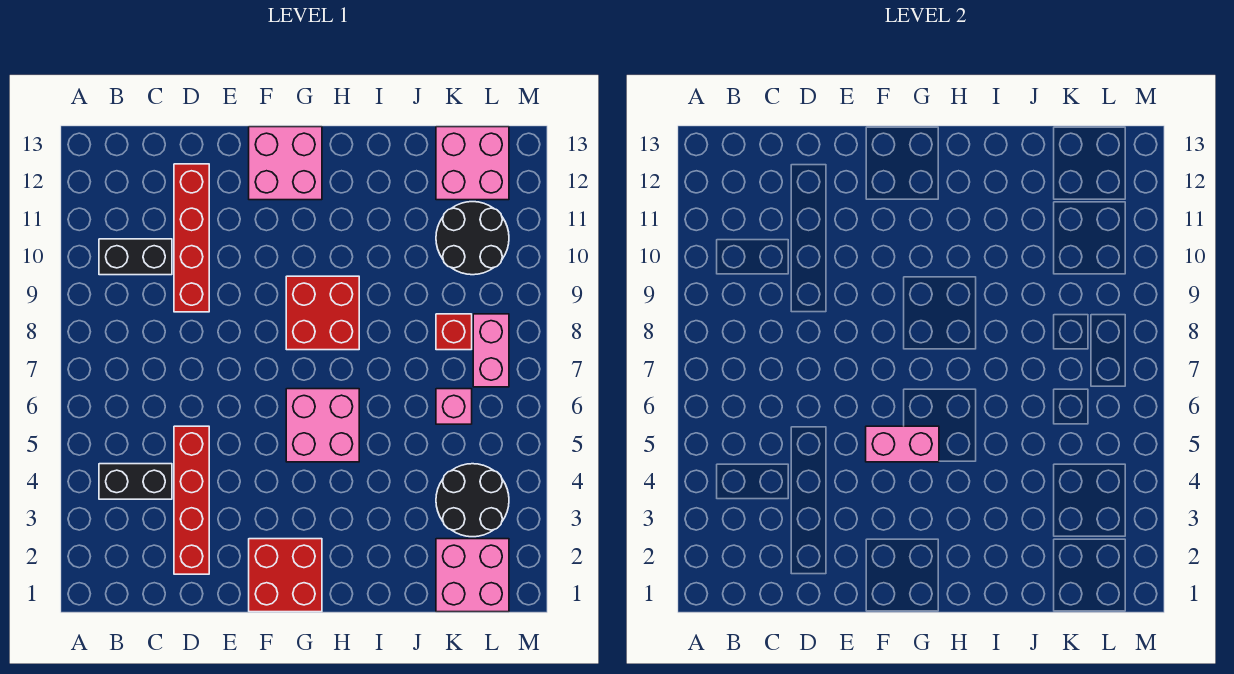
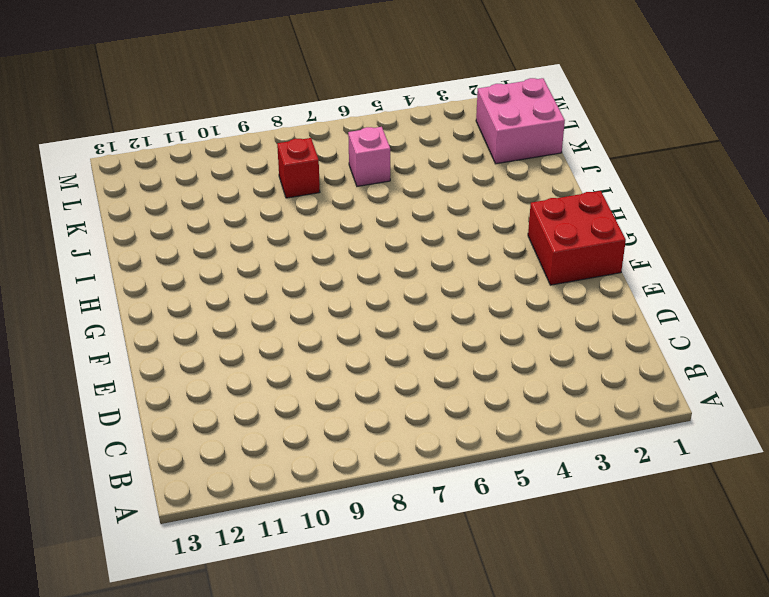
none -> black brick B4:C4 level 1
none -> black brick B10:C10 level 1
none -> red brick D2:D5 level 1

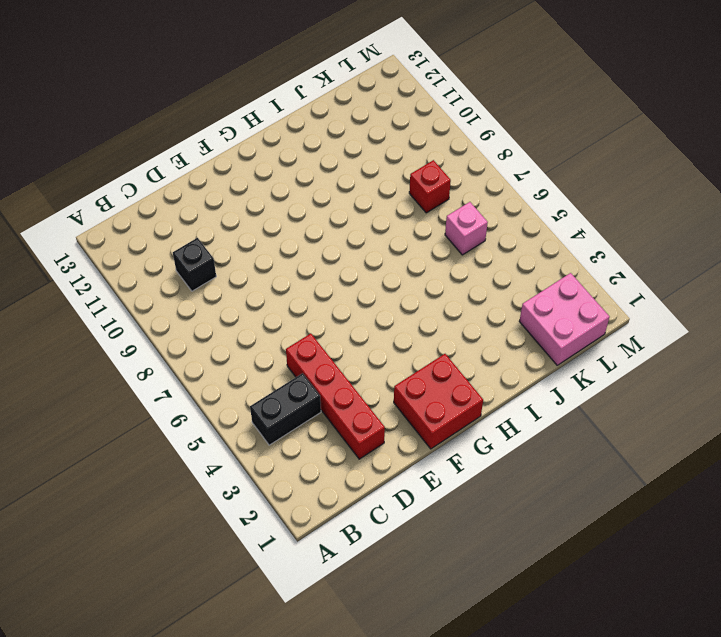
black brick C10 level 1 -> black brick B10:C10 level 1
none -> red brick D9:D12 level 1
none -> pink brick F12:G13 level 1
none -> pink brick G5:H6 level 1

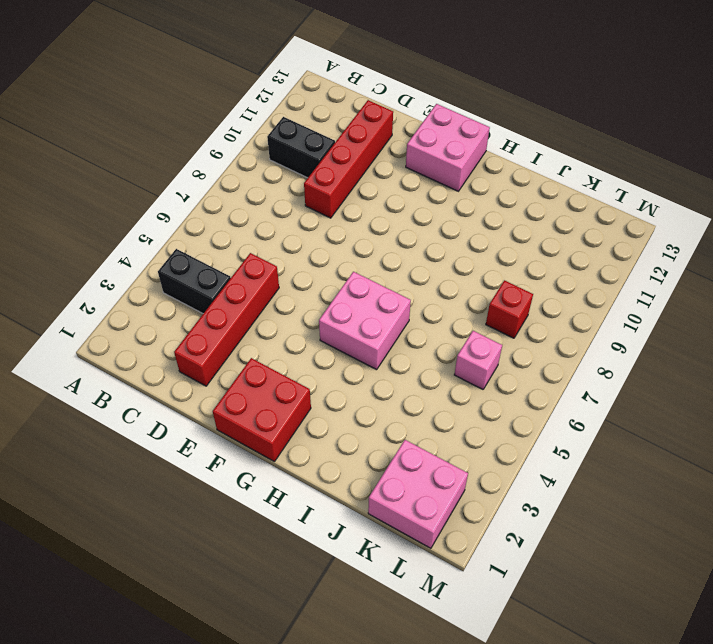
none -> red brick G8:H9 level 1
none -> black round brick K3:L4 level 1
none -> black round brick K10:L11 level 1

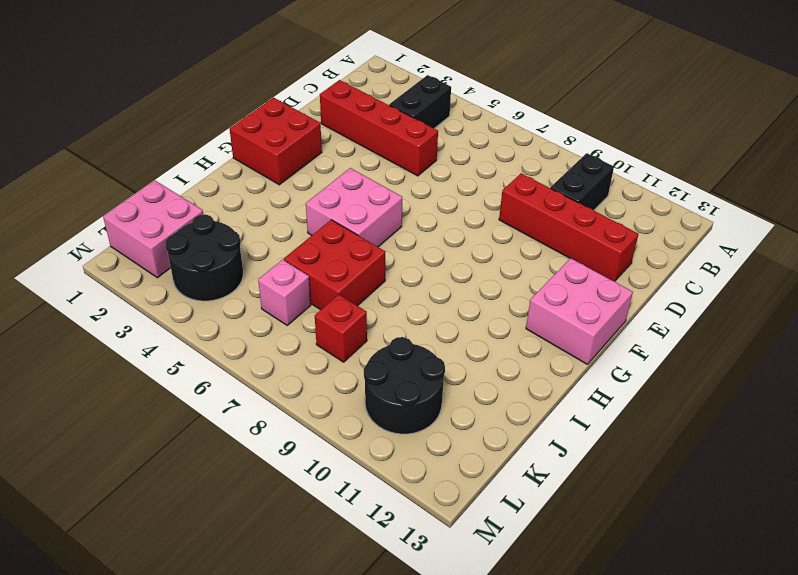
red brick I6:J7 level 1 -> red brick G8:H9 level 1
none -> pink brick K12:L13 level 1
none -> pink brick L7:L8 level 1
none -> pink brick F5:G5 level 2

